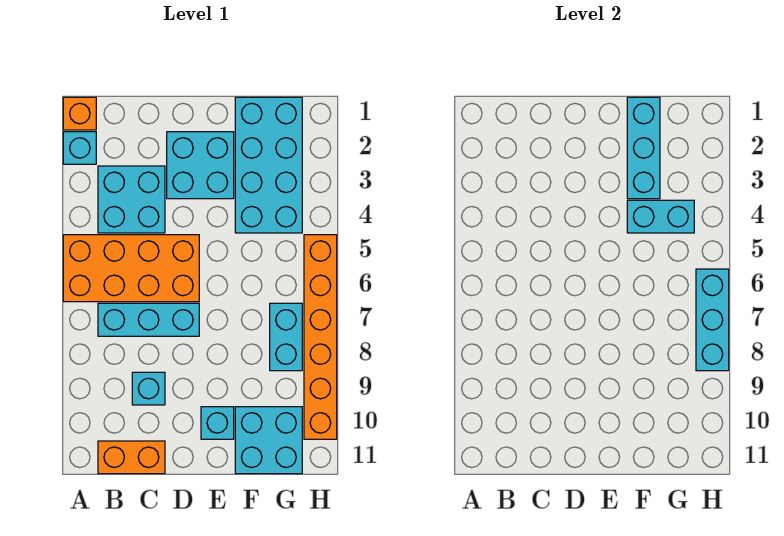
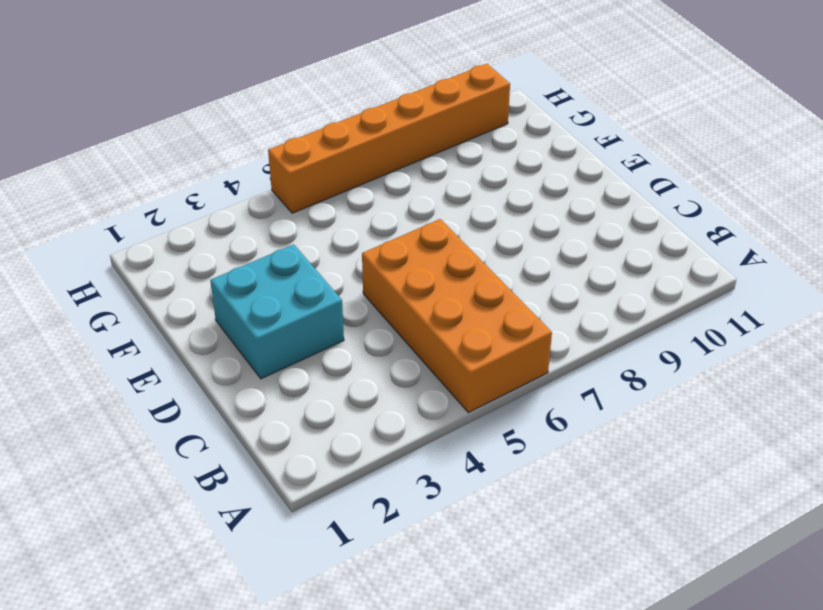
none -> orange brick A1 level 1
none -> cyan brick A2 level 1
none -> cyan brick B3:C4 level 1

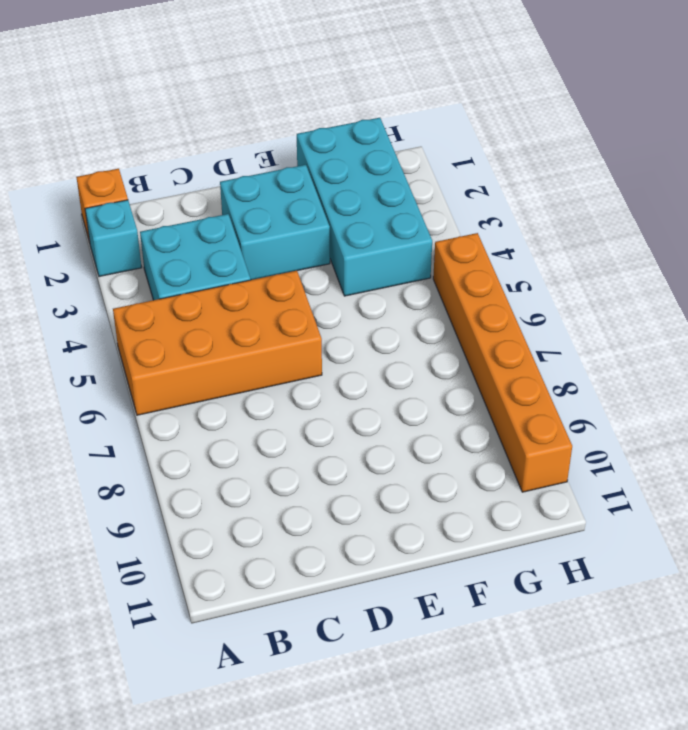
none -> cyan brick B7:D7 level 1
none -> orange brick B11:C11 level 1
none -> cyan brick C9 level 1

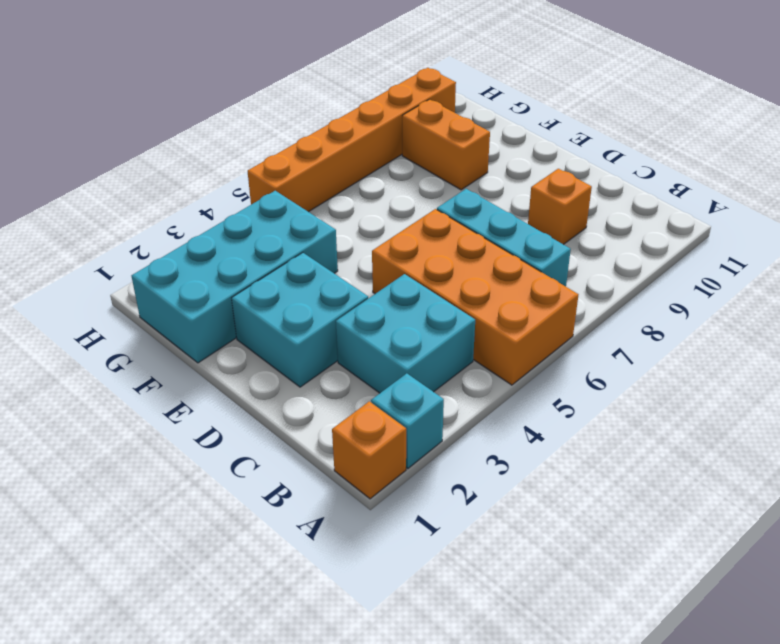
orange brick C9 level 1 -> cyan brick C9 level 1
orange brick F9:G9 level 1 -> orange brick B11:C11 level 1
none -> cyan brick E10 level 1
none -> cyan brick F10:G11 level 1
none -> cyan brick G7:G8 level 1

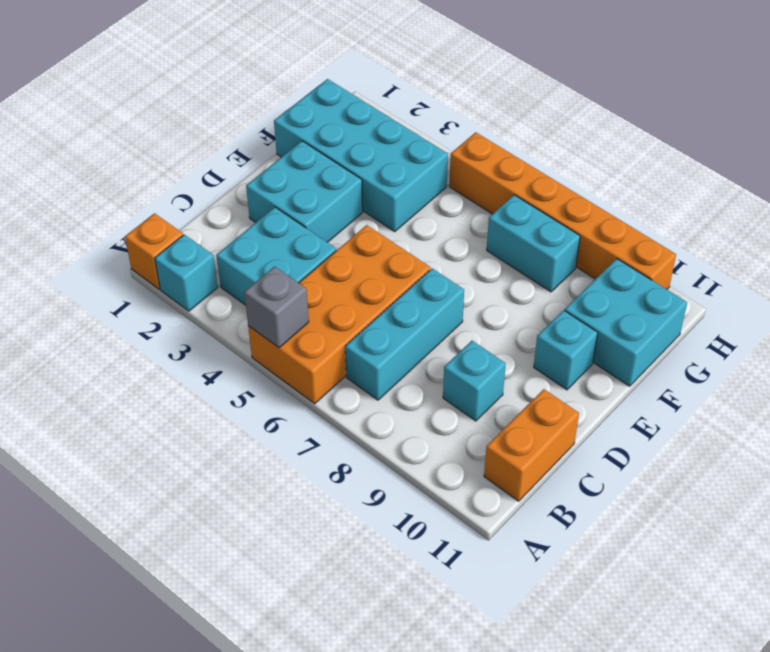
grey brick A5 level 2 -> none
none -> cyan brick F1:F3 level 2
none -> cyan brick F4:G4 level 2
none -> cyan brick H6:H8 level 2

